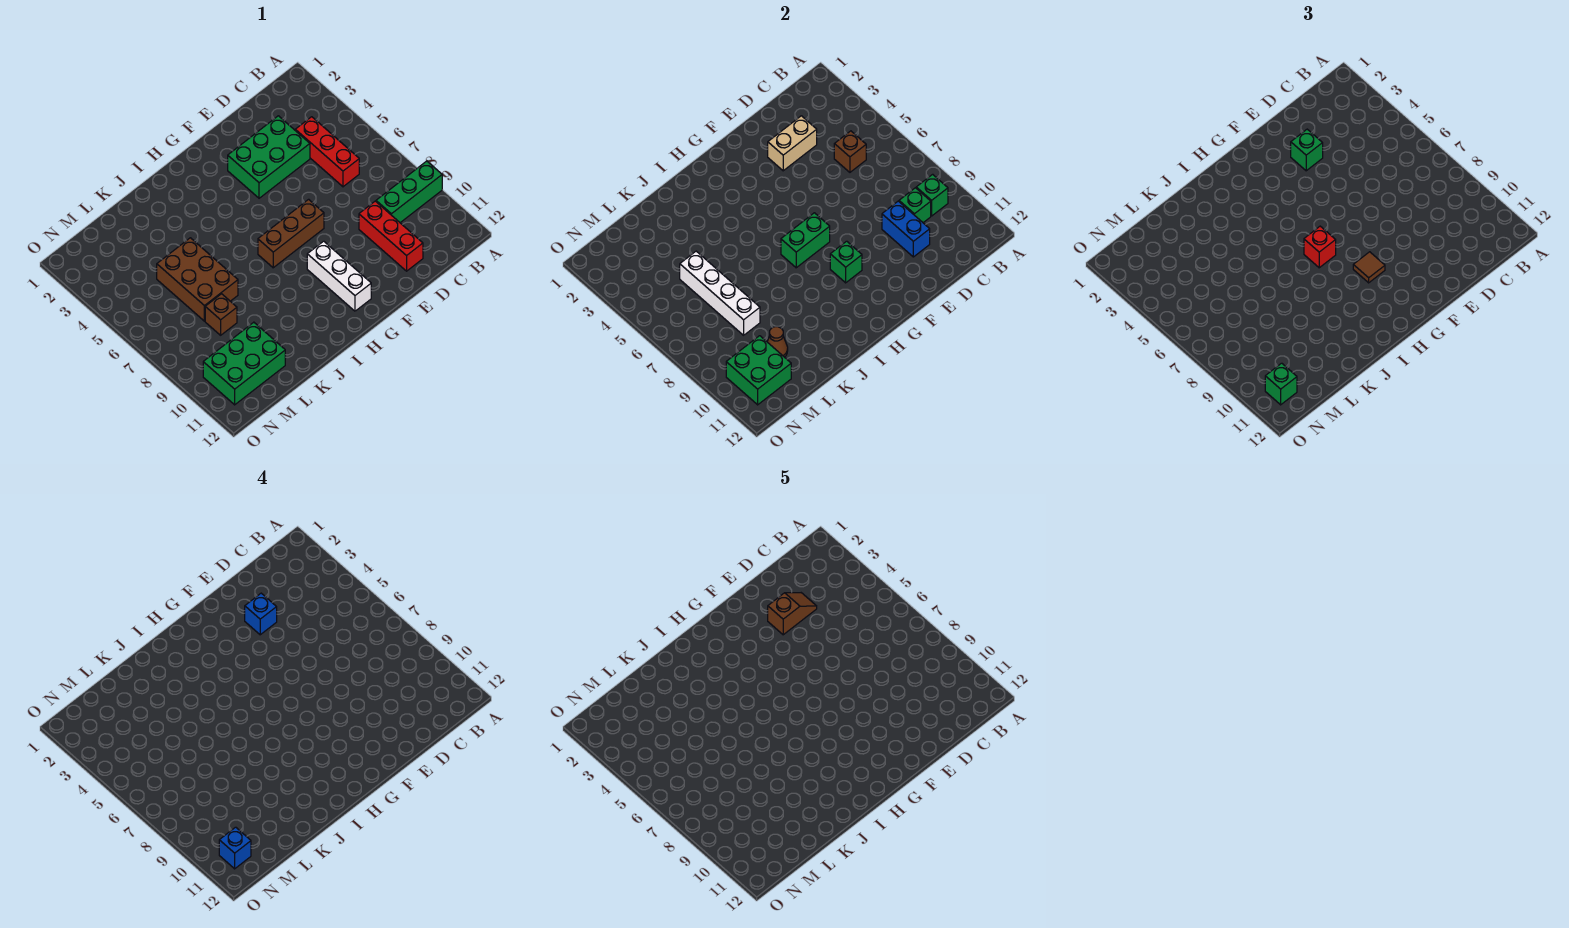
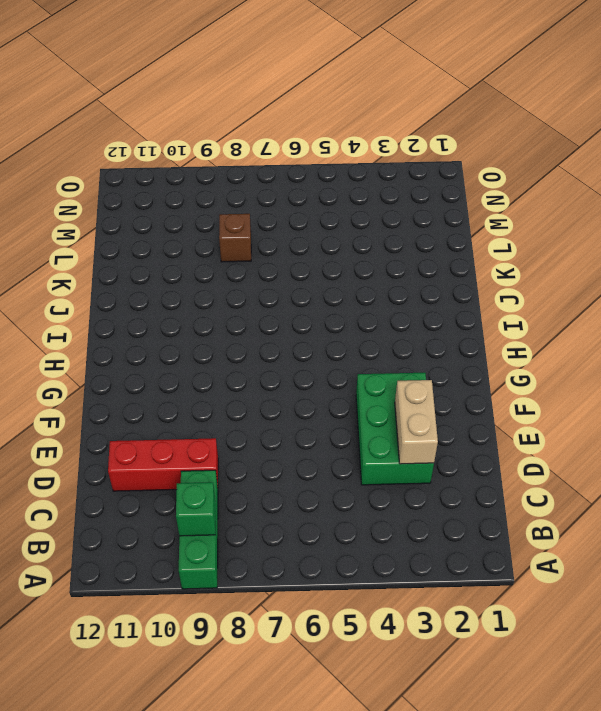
none -> red brick C4:C6 level 1
none -> brown brick F7:H7 level 1
none -> white brick G9:G11 level 1

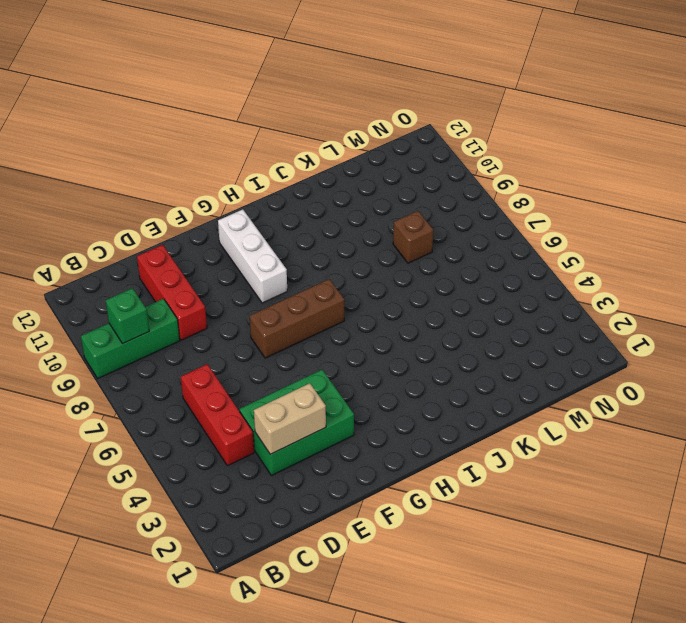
none -> brown brick K5:L7 level 1
none -> green brick L10:N11 level 1
none -> brown brick C5 level 2

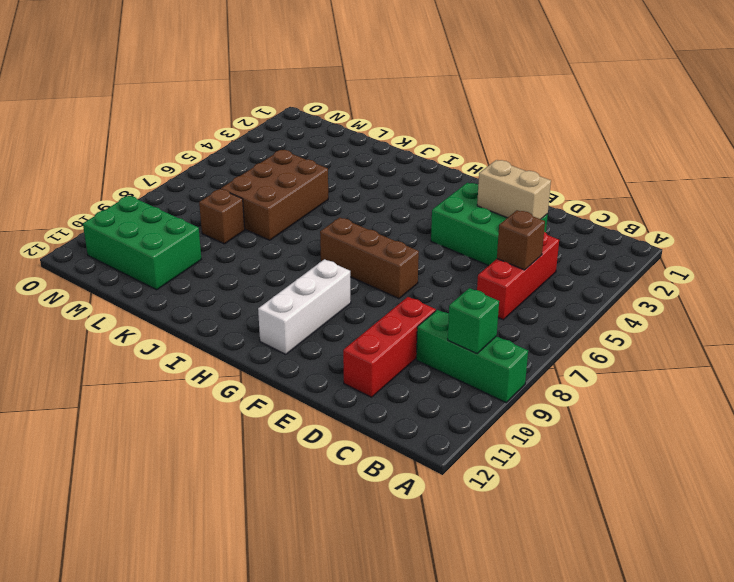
none -> green brick C9 level 2
none -> blue brick D9:D10 level 2
none -> green brick G7:H7 level 2

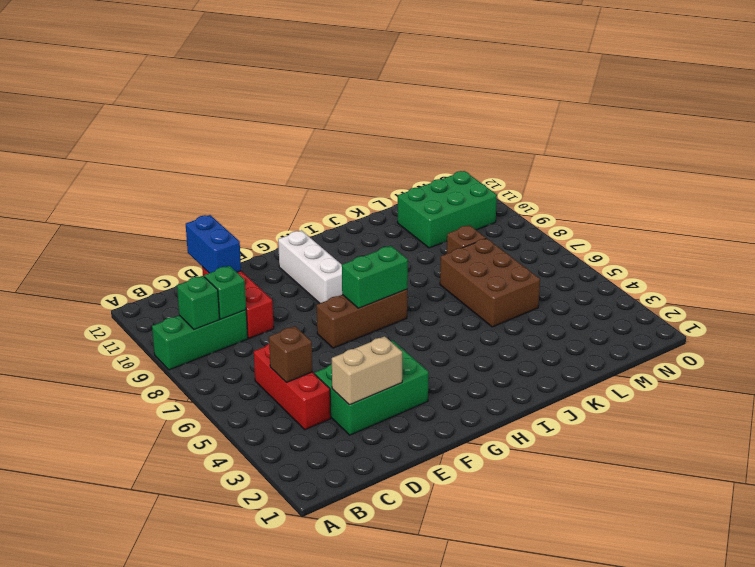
blue brick D11:D12 level 2 -> blue brick D9:D10 level 2
none -> green brick G9 level 2
none -> white brick L5:L8 level 2
none -> brown cone L10 level 2

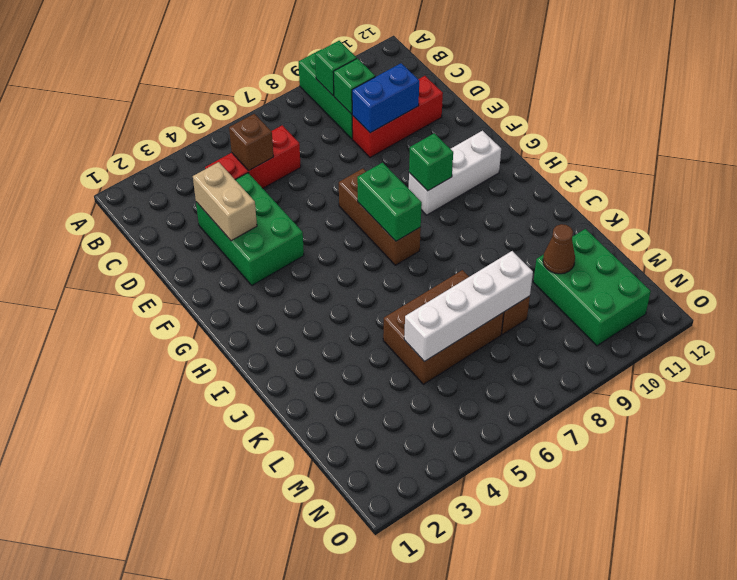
none -> green brick M10:N11 level 2
none -> green brick E3 level 3
none -> brown tile G9 level 3

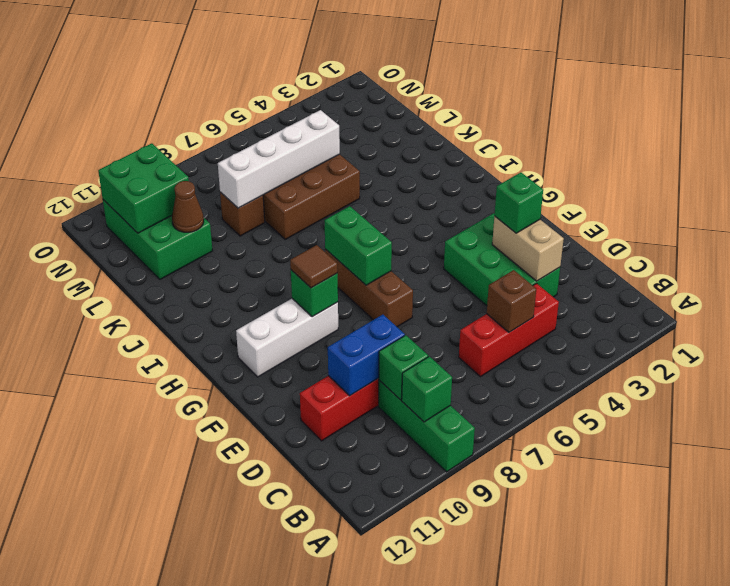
none -> red brick H7 level 3
none -> green brick N11 level 3
none -> blue brick E3 level 4

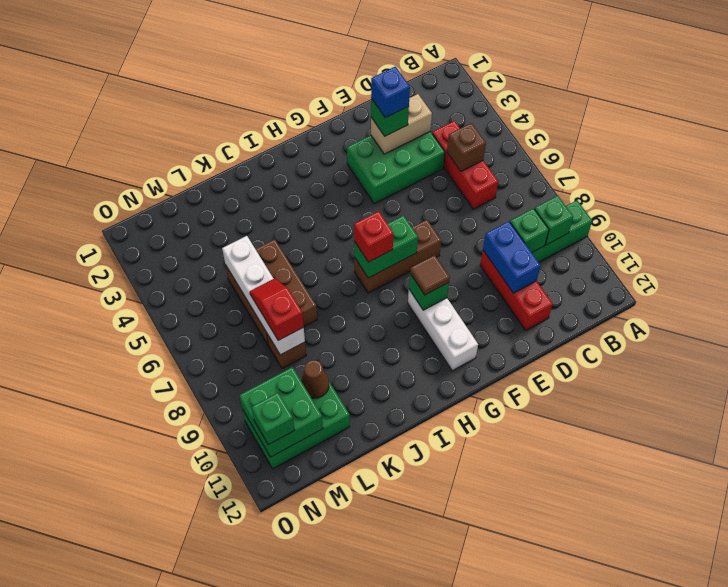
red slope L7:L8 level 3 top 8 -> none
none -> blue brick N11 level 4
none -> brown slope D3:E3 level 5 top E

